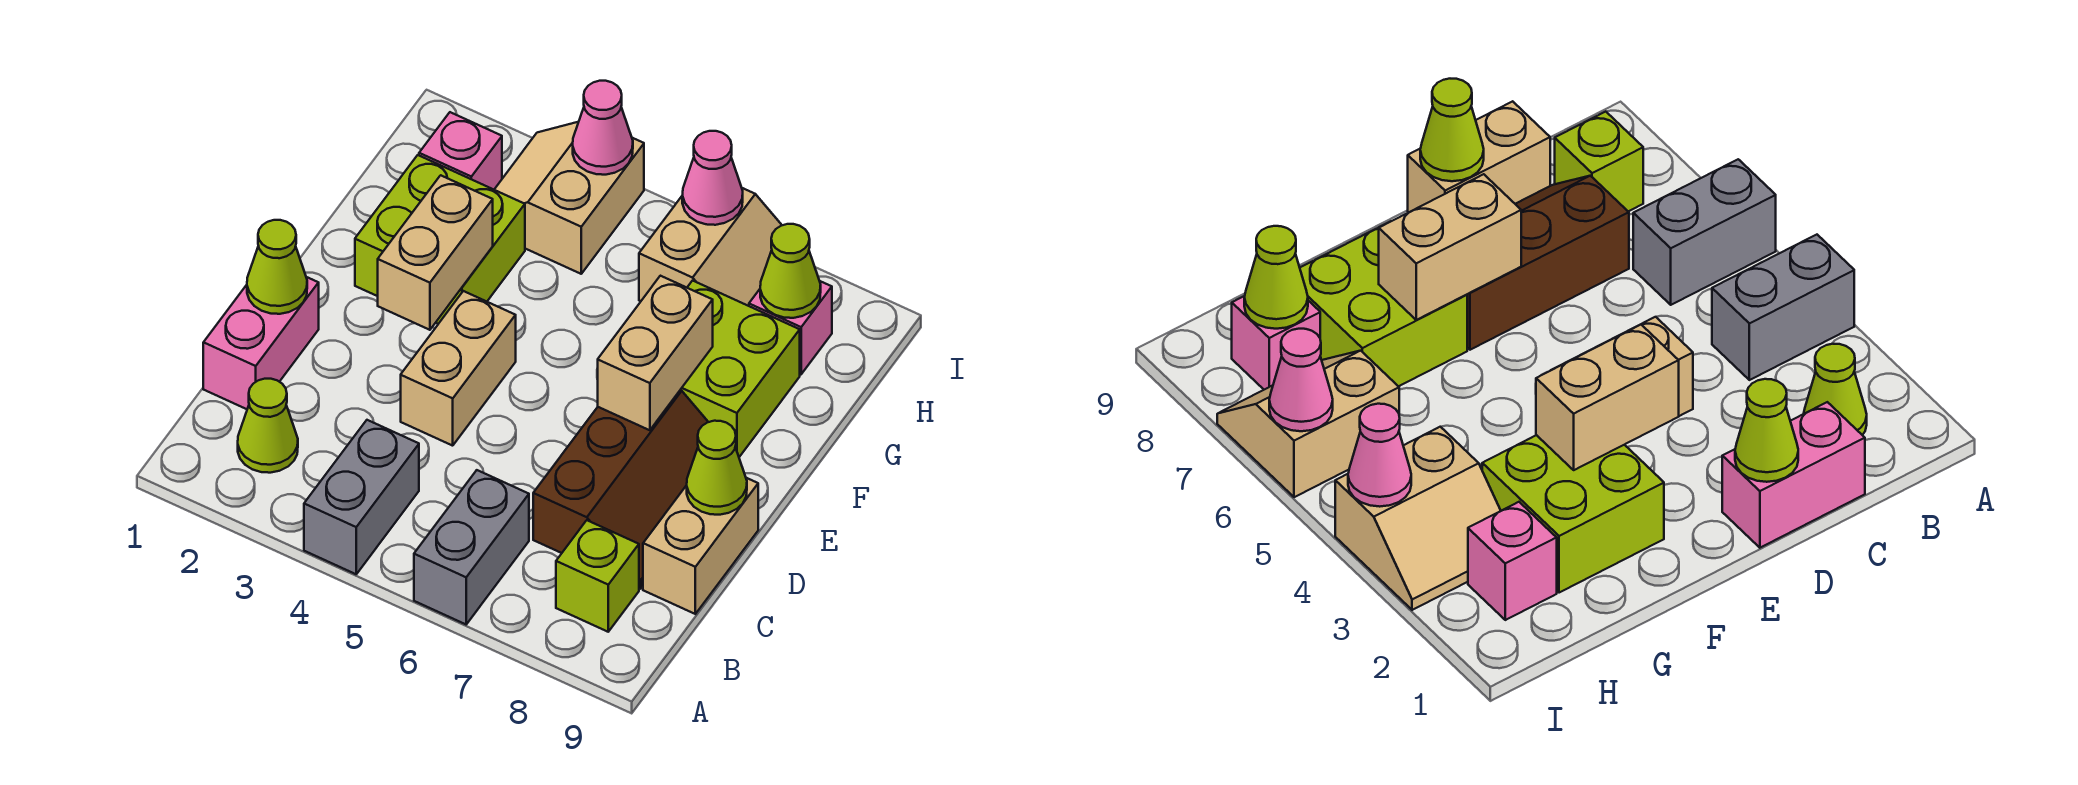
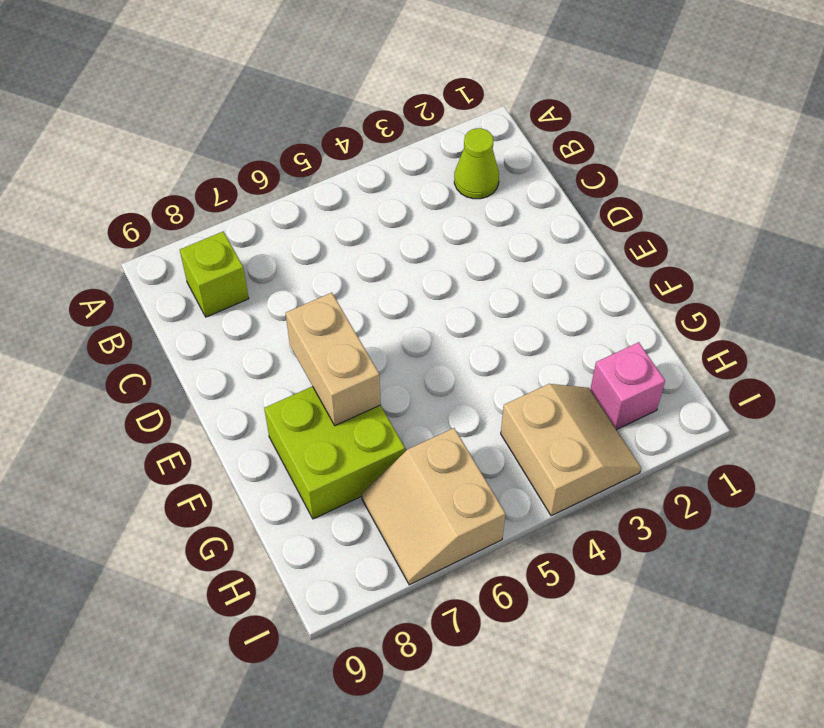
none -> grey brick A4:B4 level 1
none -> grey brick A6:B6 level 1
none -> pink brick C1:D1 level 1

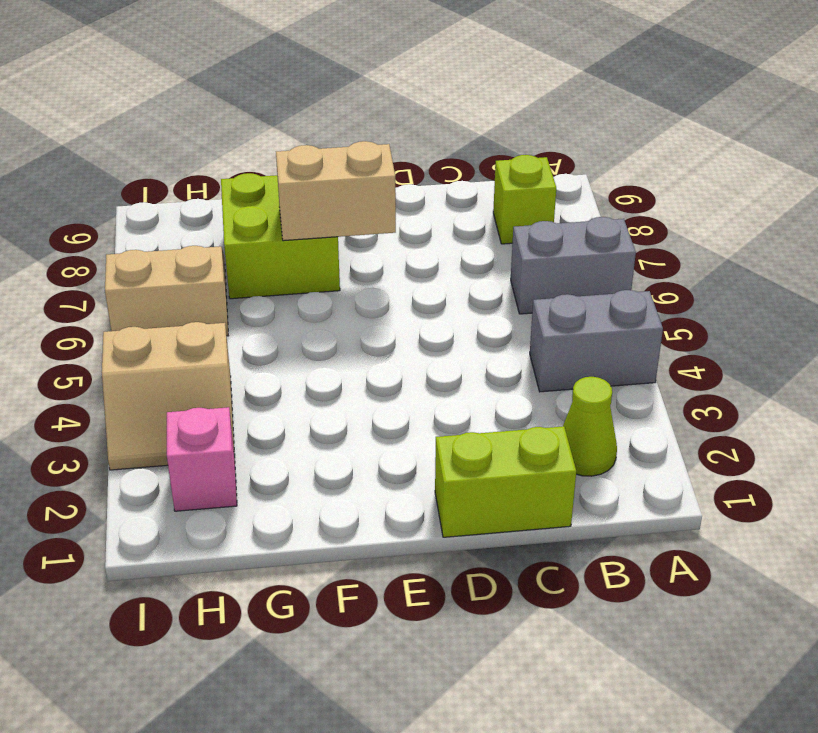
lime brick C1:D1 level 1 -> pink brick C1:D1 level 1
none -> brown slope C7:E8 level 1 top 7
none -> tan brick C9:D9 level 1
none -> tan brick D4:E4 level 1

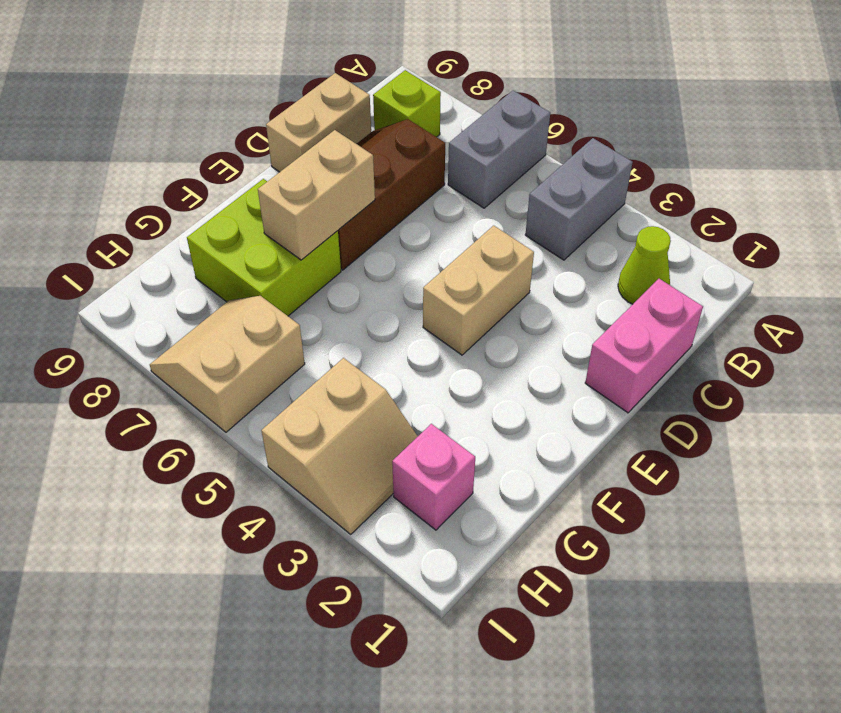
none -> lime brick F2:G3 level 1
none -> pink brick H8 level 1
none -> lime cone D1 level 2

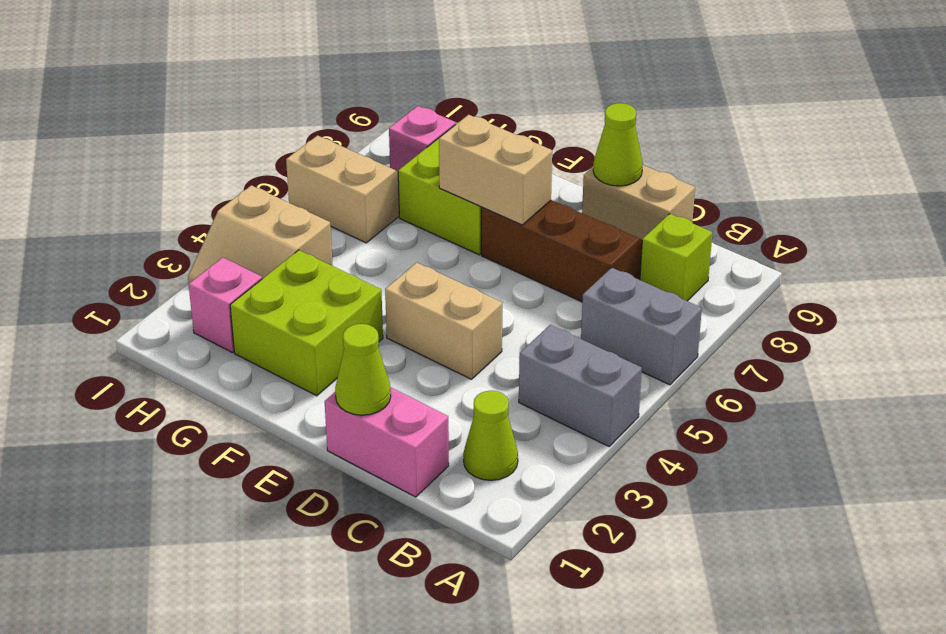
none -> tan brick E3:F3 level 2
none -> lime cone H8 level 2
none -> pink cone I4 level 2

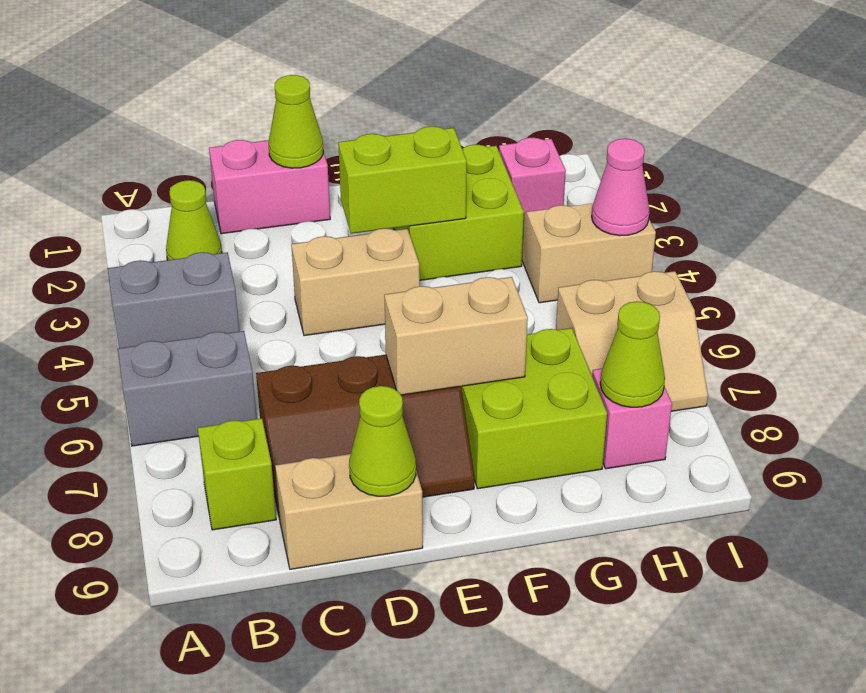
lime brick E3:F3 level 2 -> tan brick E3:F3 level 2
none -> pink cone I6 level 2

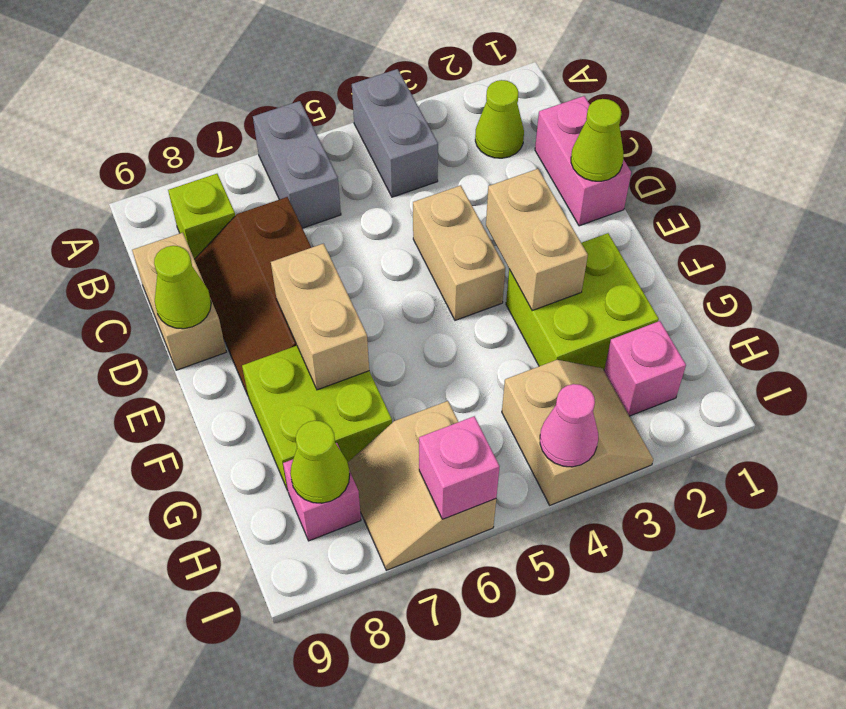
pink brick I6 level 2 -> pink cone I6 level 2

